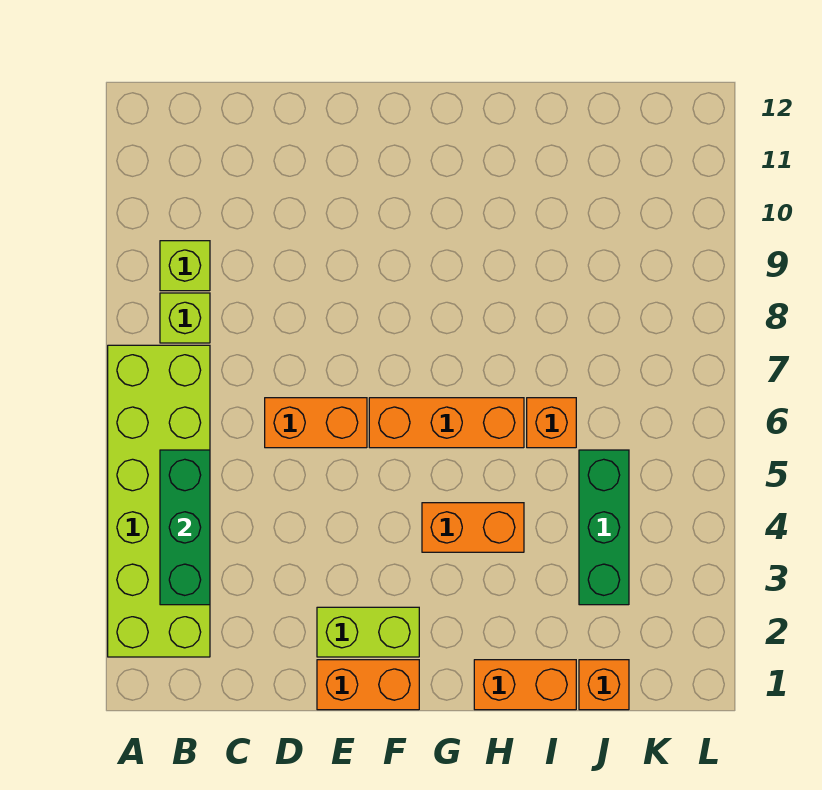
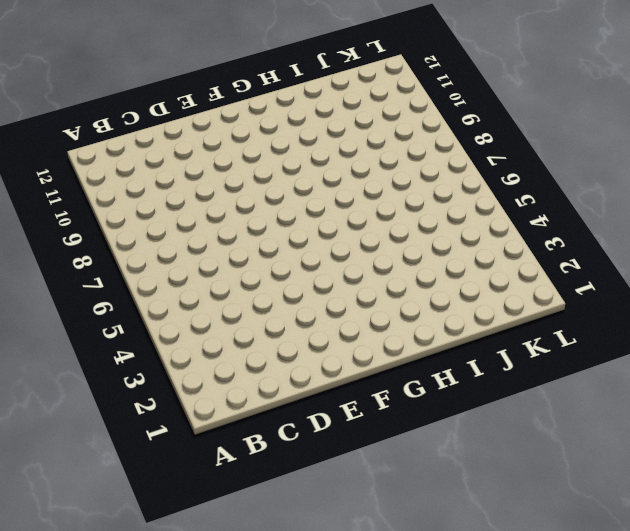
none -> lime brick A2:B7 level 1
none -> lime brick B8 level 1
none -> lime brick B9 level 1

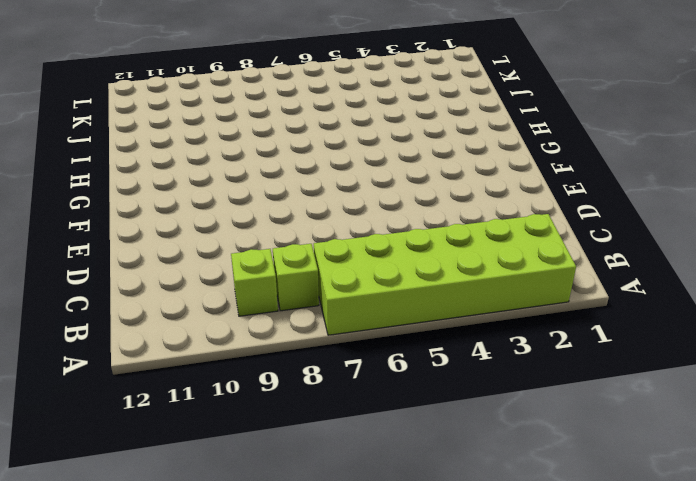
none -> orange brick D6:E6 level 1
none -> orange brick E1:F1 level 1
none -> lime brick E2:F2 level 1

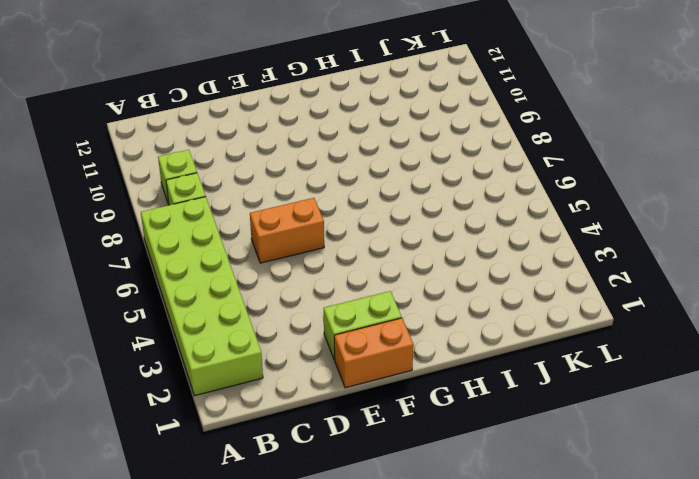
none -> orange brick F6:H6 level 1
none -> orange brick G4:H4 level 1
none -> orange brick H1:I1 level 1

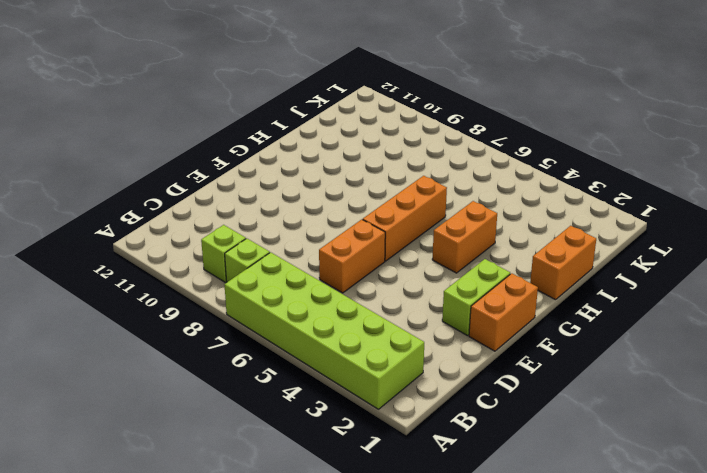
none -> orange brick I6 level 1
none -> orange brick J1 level 1
none -> green brick J3:J5 level 1

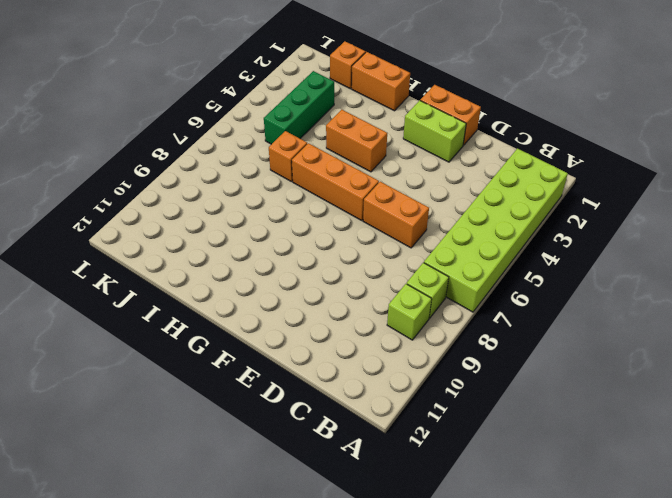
none -> green brick B3:B5 level 2

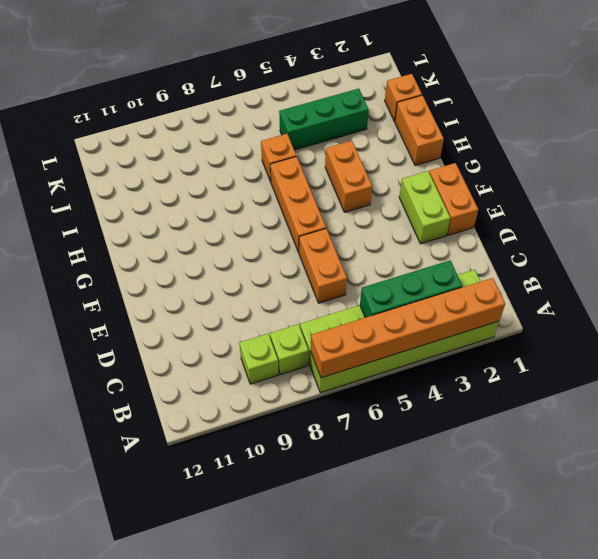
orange brick A2:A7 level 2 -> none

